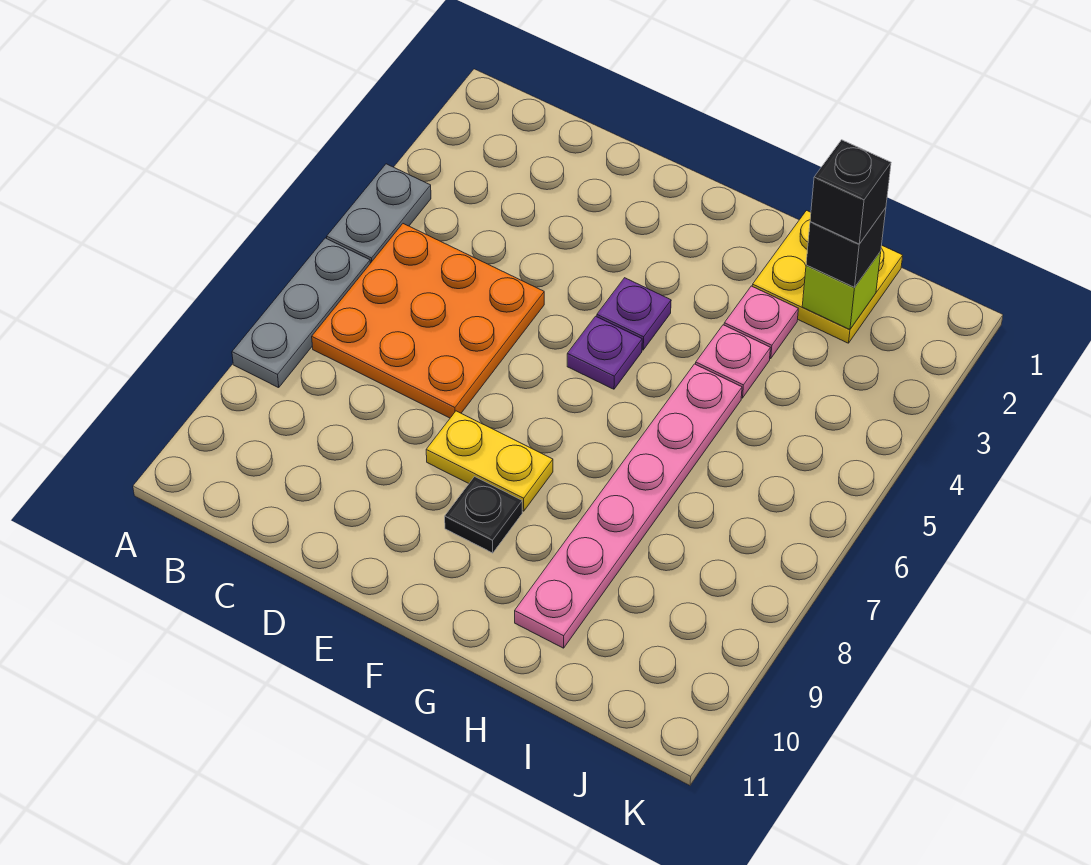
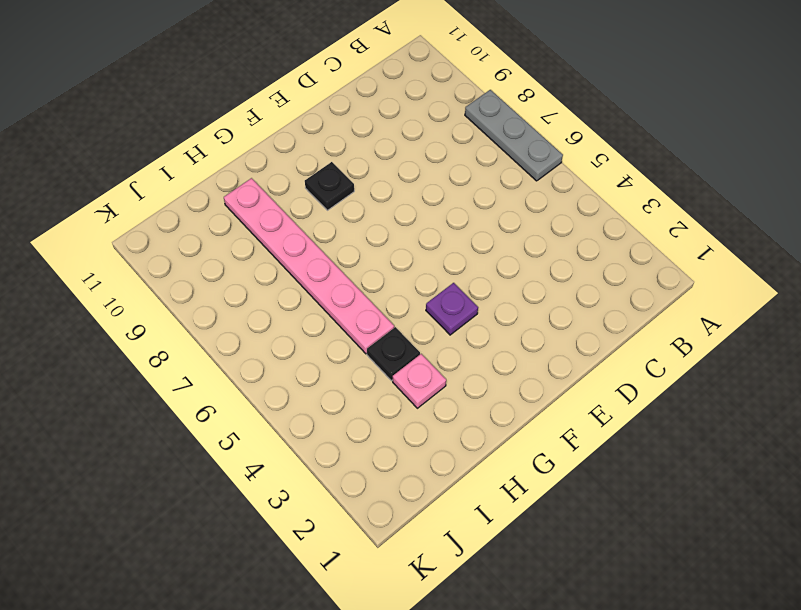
black plate H4 level 1 -> pink plate H4 level 1
none -> grey plate A4:A5 level 1
none -> orange plate B5:D7 level 1
none -> yellow plate E8:F8 level 1

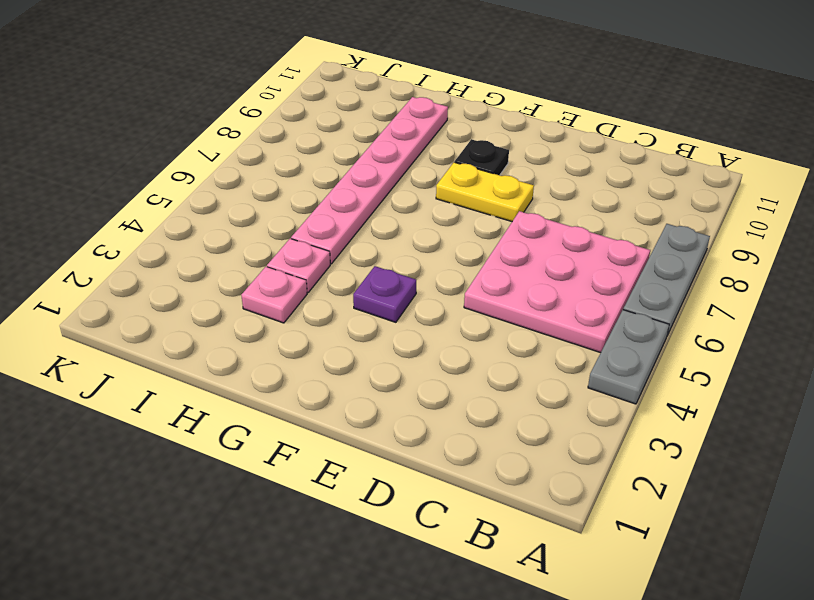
pink plate B5:D7 level 1 -> orange plate B5:D7 level 1
none -> purple plate F5 level 1
none -> yellow plate H1:I2 level 1
none -> lime brick I2 level 2

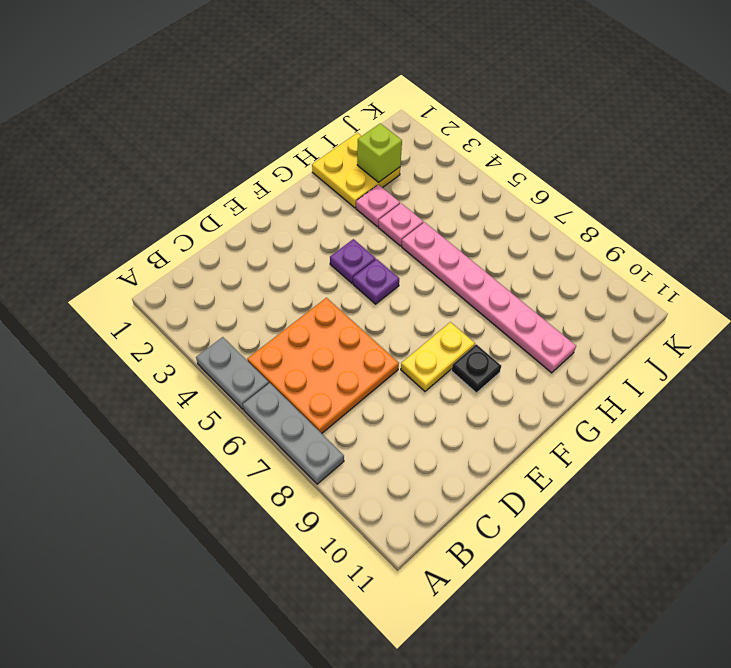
none -> black brick I2 level 3
none -> black brick I2 level 4

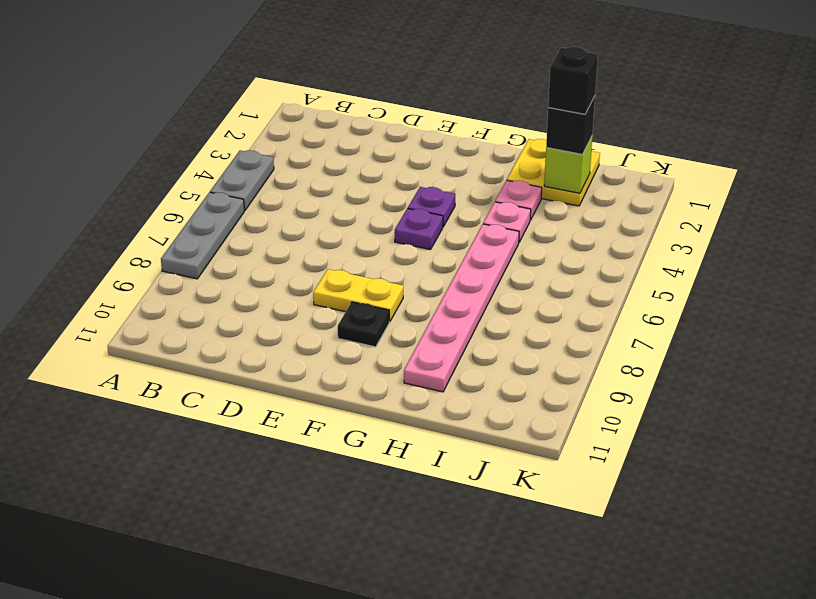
none -> orange plate B5:D7 level 1

